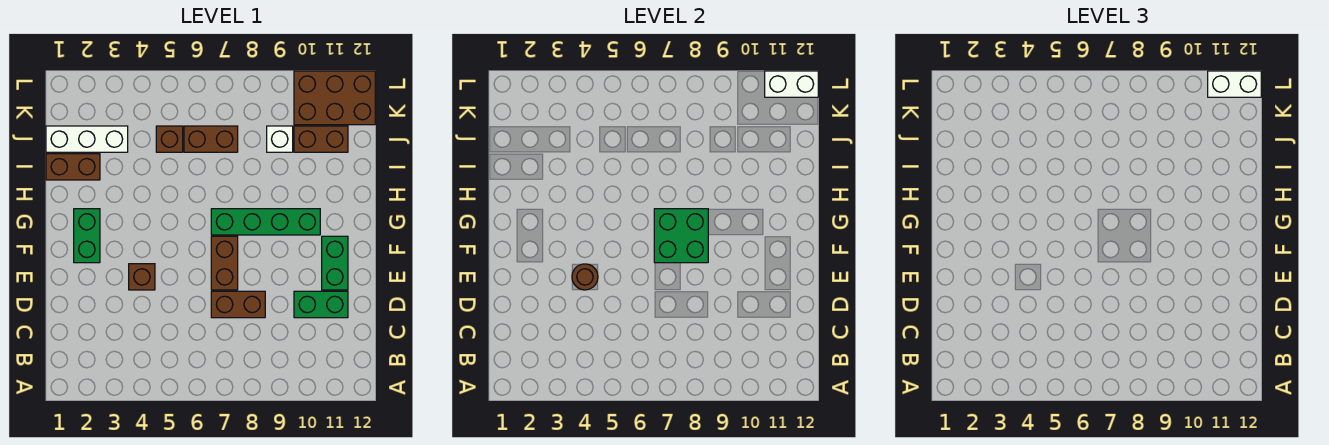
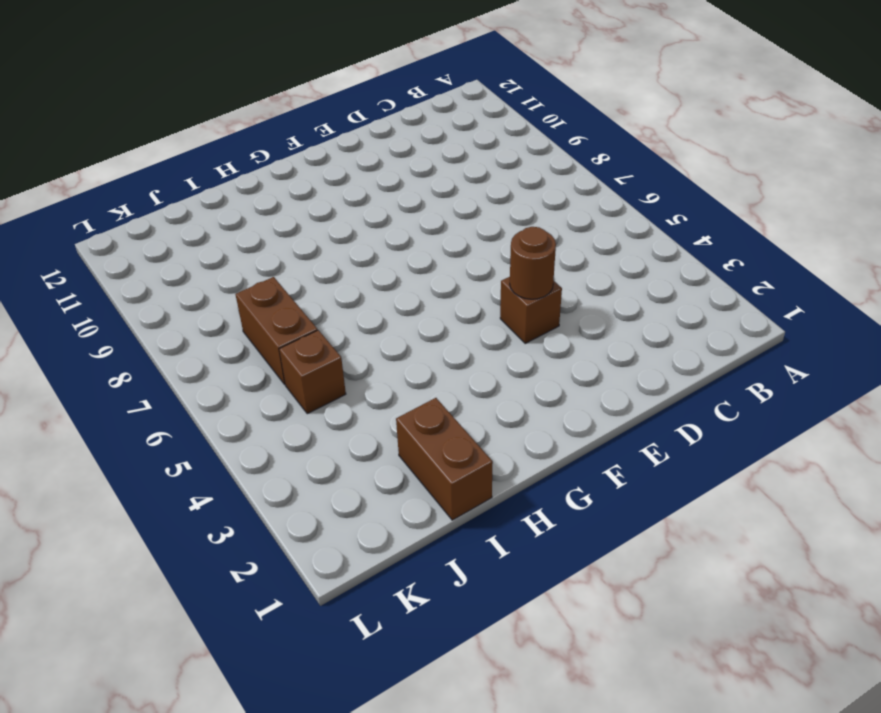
none -> brown brick D7:D8 level 1
none -> green brick D10:D11 level 1
none -> brown brick E7:F7 level 1

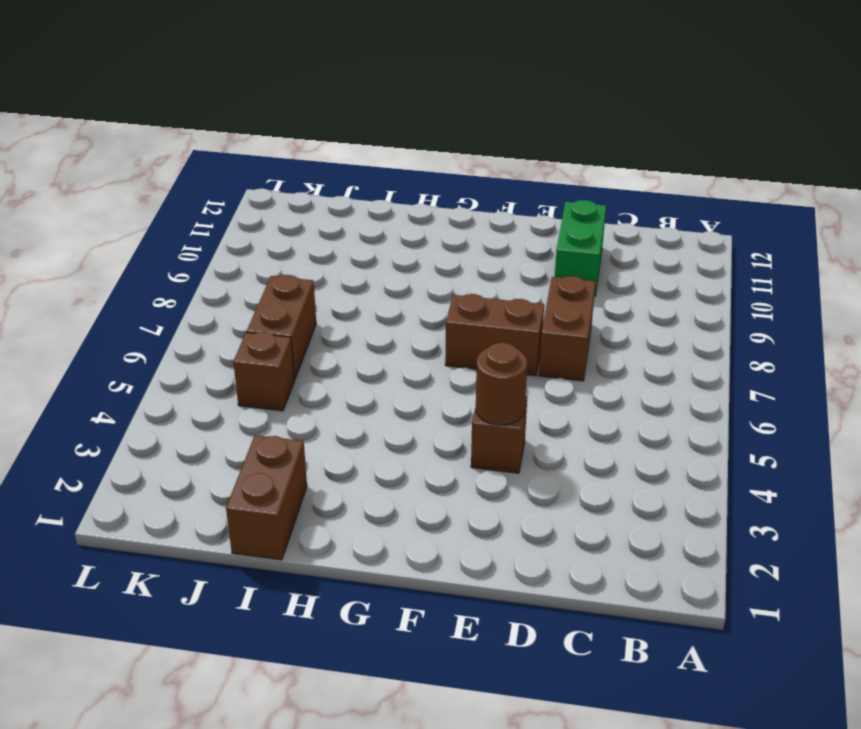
none -> green brick E11:F11 level 1
none -> green brick F2:G2 level 1
none -> green brick G7:G10 level 1

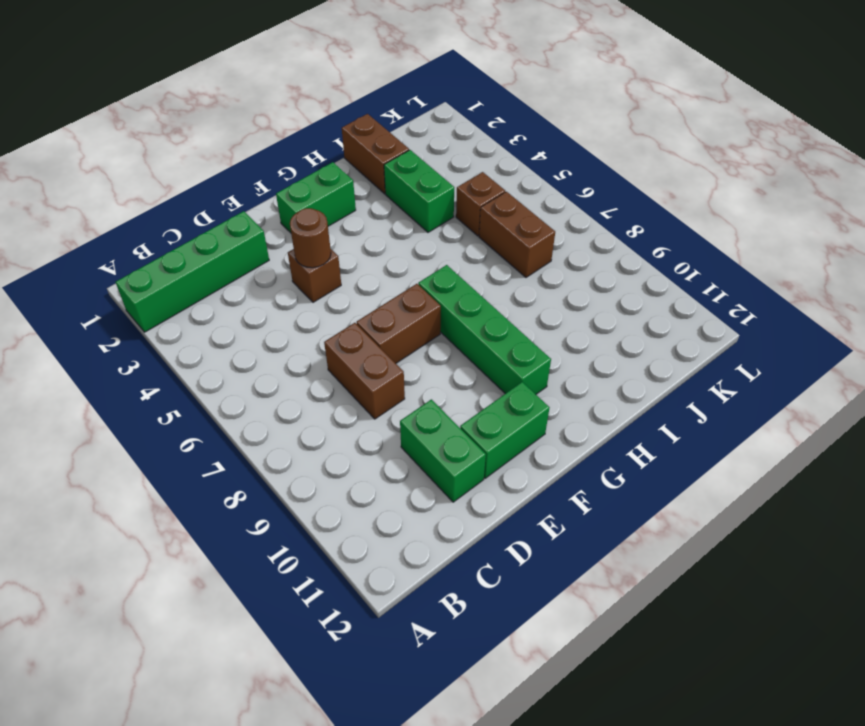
green brick A2:D2 level 1 -> none
green brick I3:I4 level 1 -> none
none -> white brick J1:J3 level 1
none -> white brick J9 level 1
none -> brown brick J10:J11 level 1

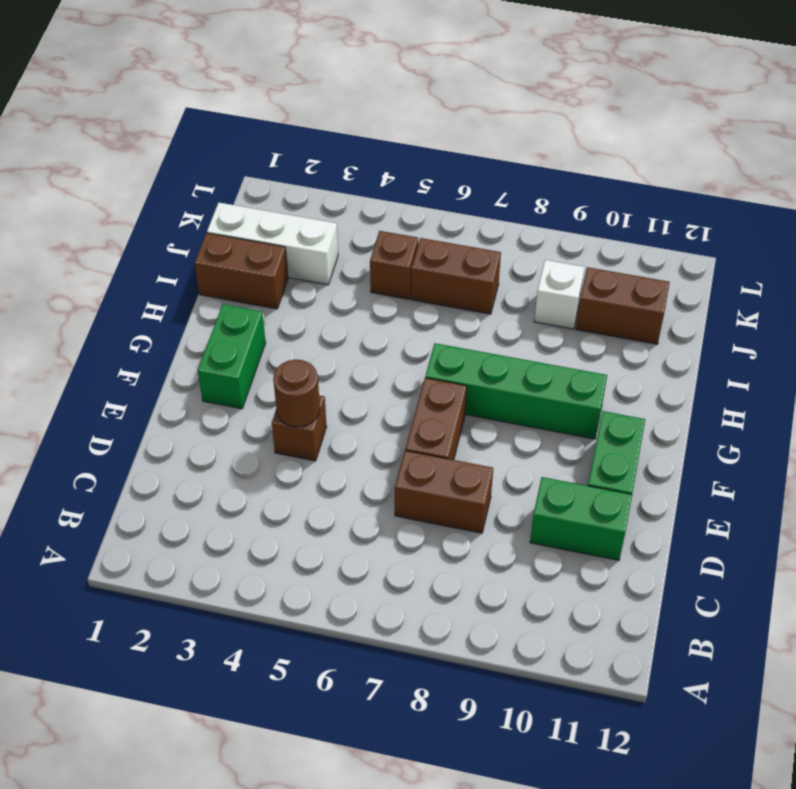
none -> brown brick K10:L12 level 1
none -> green brick F7:G8 level 2
none -> white brick L11:L12 level 2

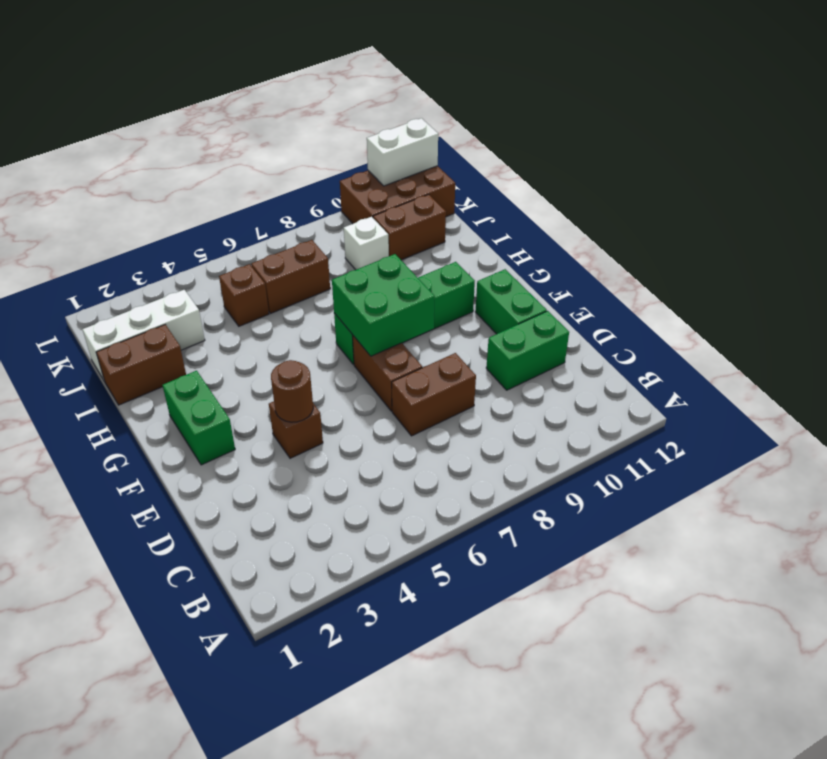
none -> white brick L11:L12 level 3

